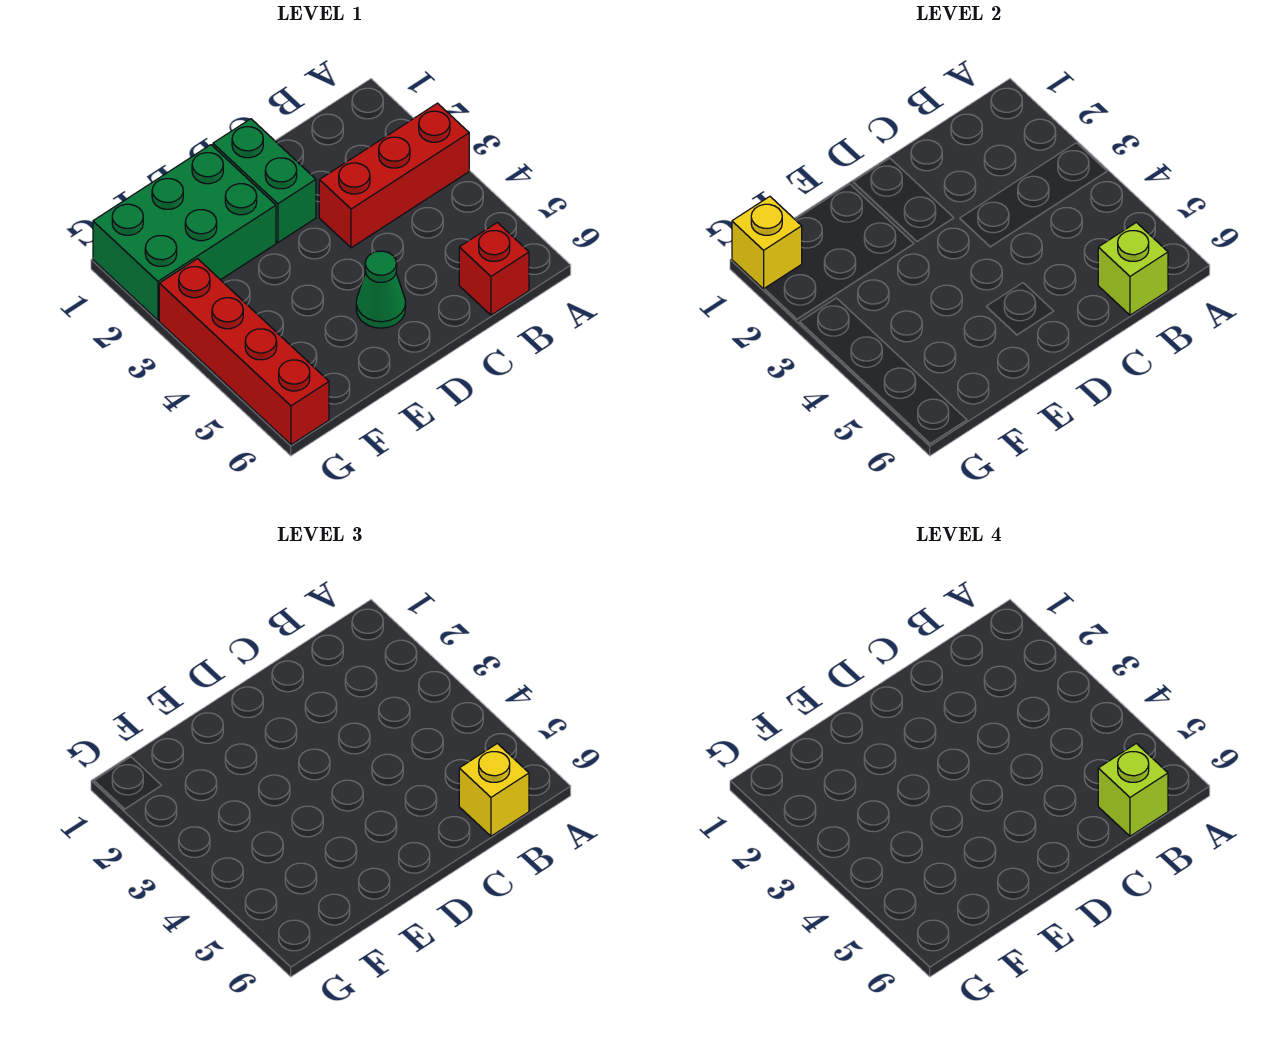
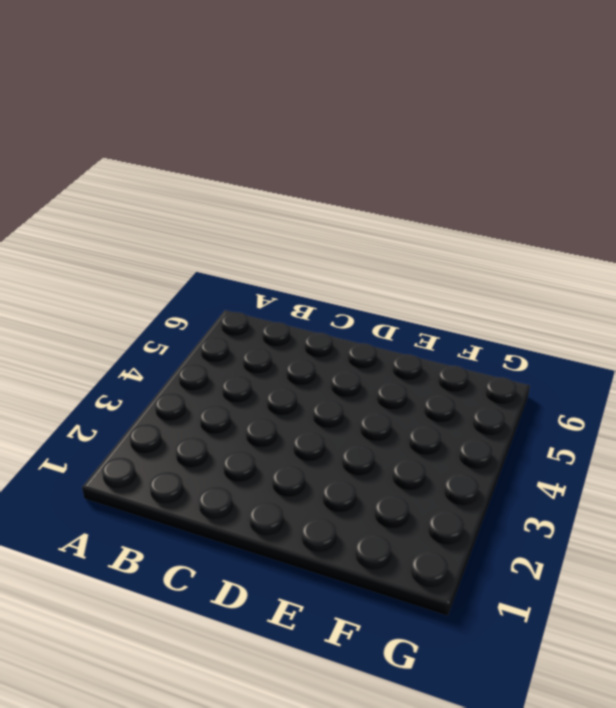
none -> red brick A3:C3 level 1
none -> red brick B6 level 1

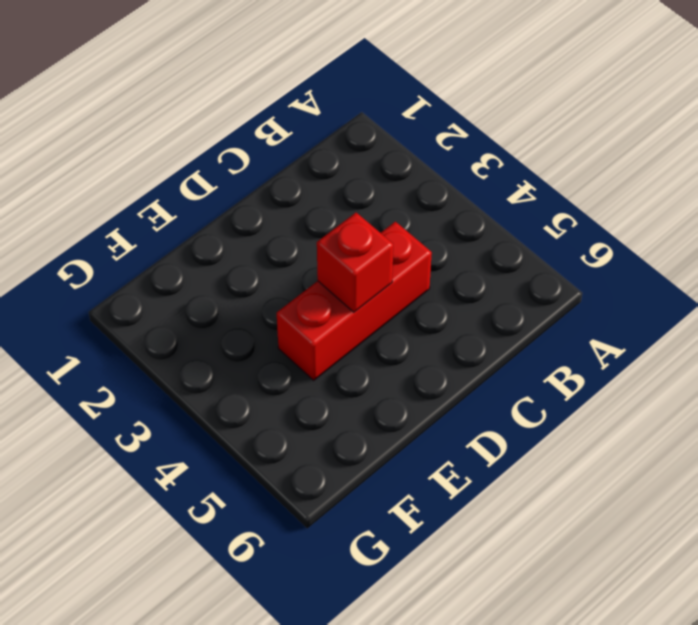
red brick C4:E4 level 1 -> red brick A3:C3 level 1
red brick D4 level 2 -> red brick B6 level 1
none -> green brick D1:D2 level 1
none -> green cone D5 level 1

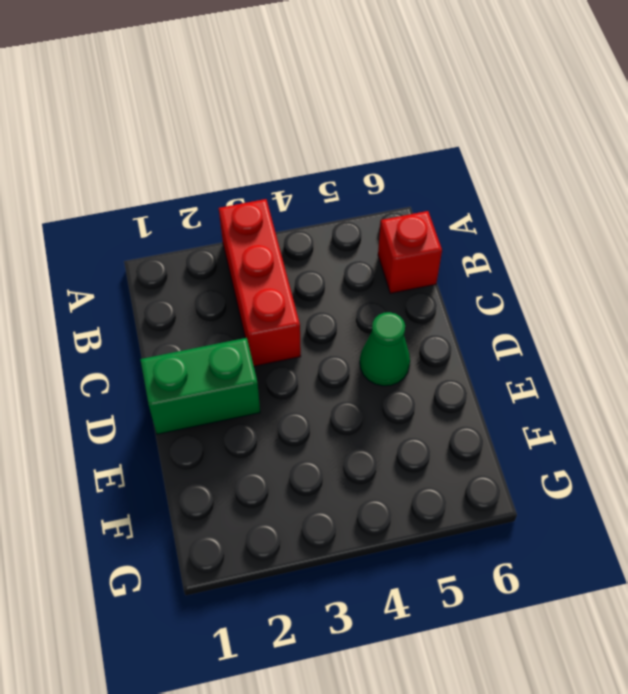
none -> green brick E1:G2 level 1
none -> red brick G3:G6 level 1

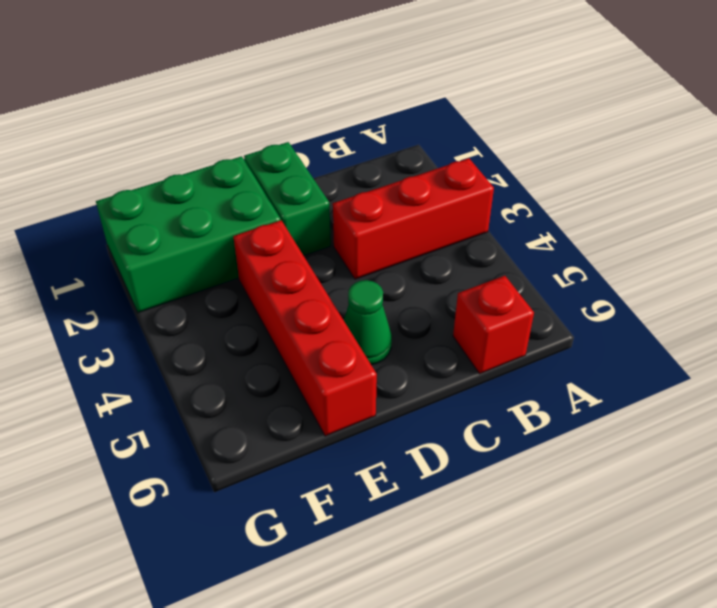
red brick E3:E6 level 1 -> red brick G3:G6 level 1
none -> lime brick B6 level 2
none -> yellow brick G1 level 2

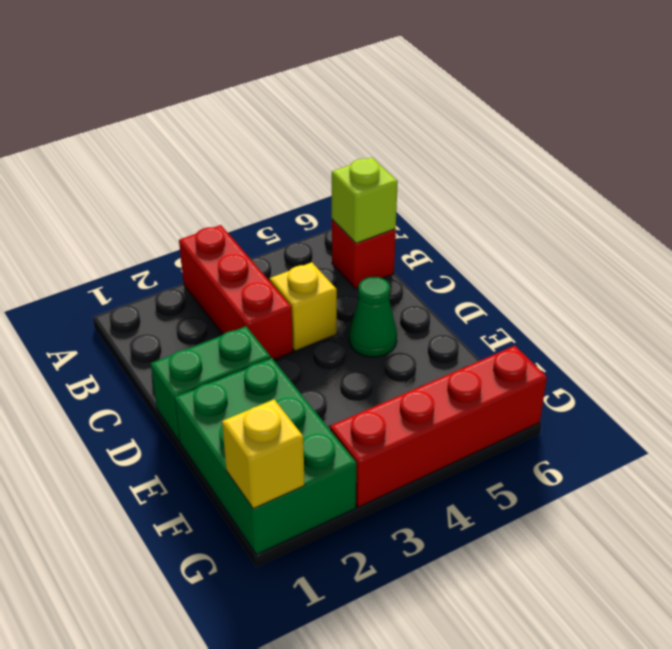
yellow brick C4 level 1 -> yellow brick B6 level 3
none -> lime brick B6 level 4

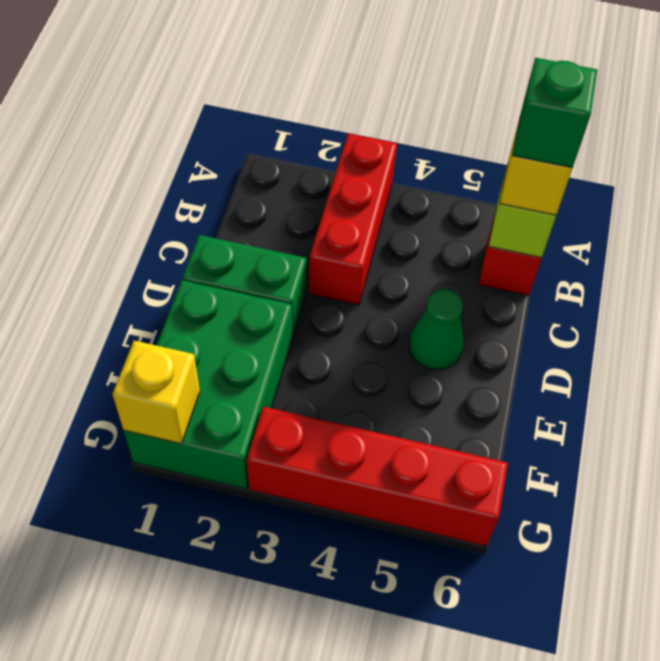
green brick B6 level 4 -> lime brick B6 level 4

